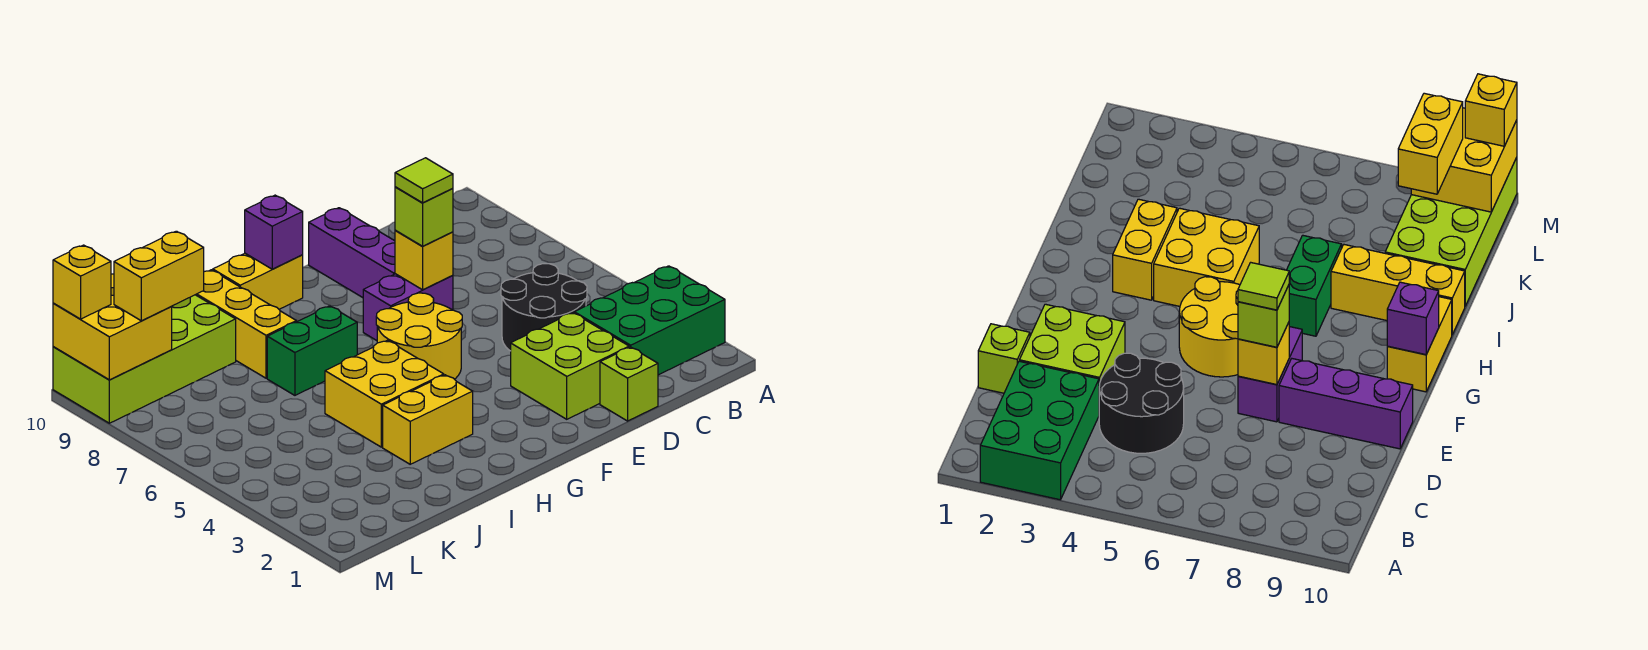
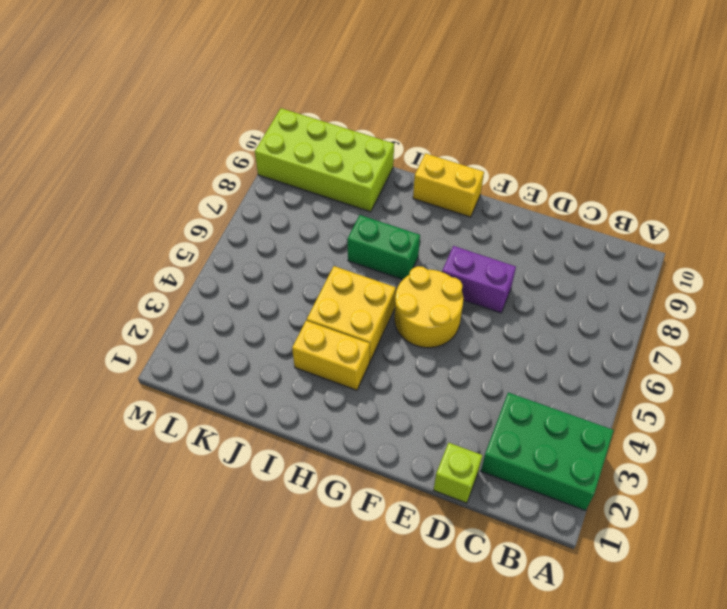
none -> black round brick C4:D5 level 1
none -> lime brick D2:E3 level 1
none -> purple brick E8:E10 level 1

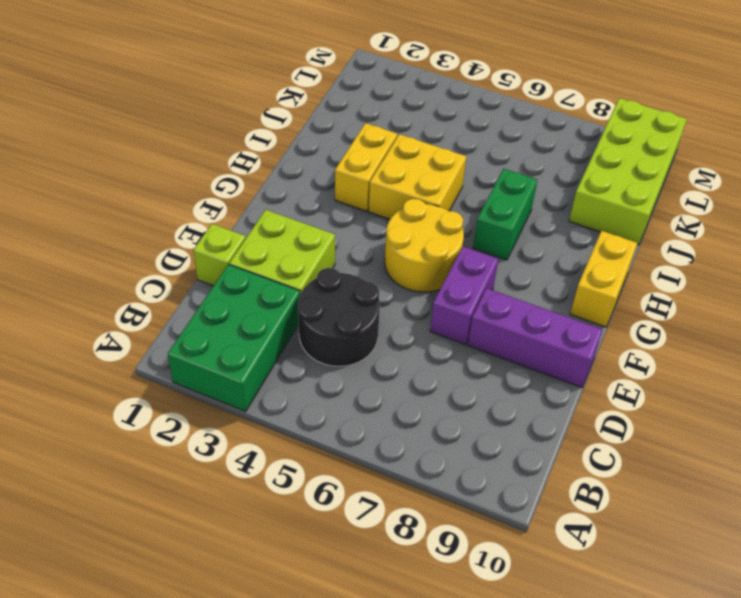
none -> yellow brick I8:I10 level 1
none -> yellow brick E7 level 2
none -> purple brick G10 level 2

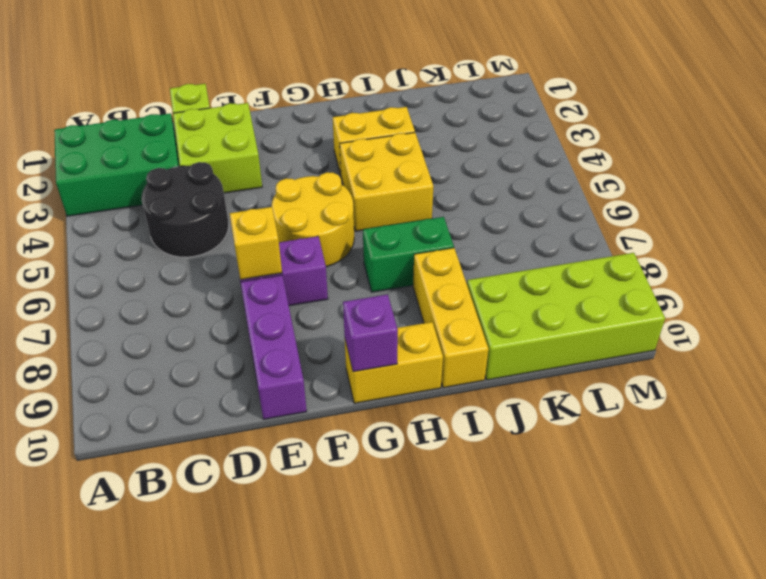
none -> yellow brick L9:M10 level 2
none -> lime brick E7 level 3
none -> yellow brick K9:L9 level 3

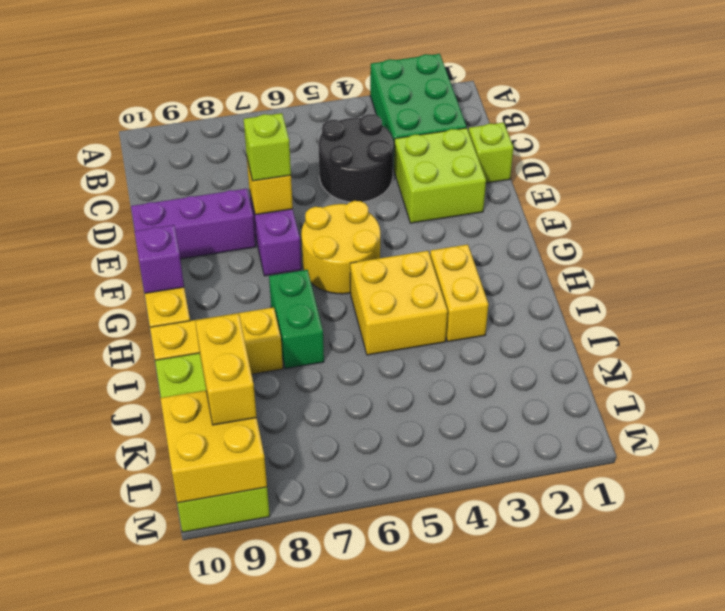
none -> yellow brick M10 level 3
none -> lime tile E7 level 4

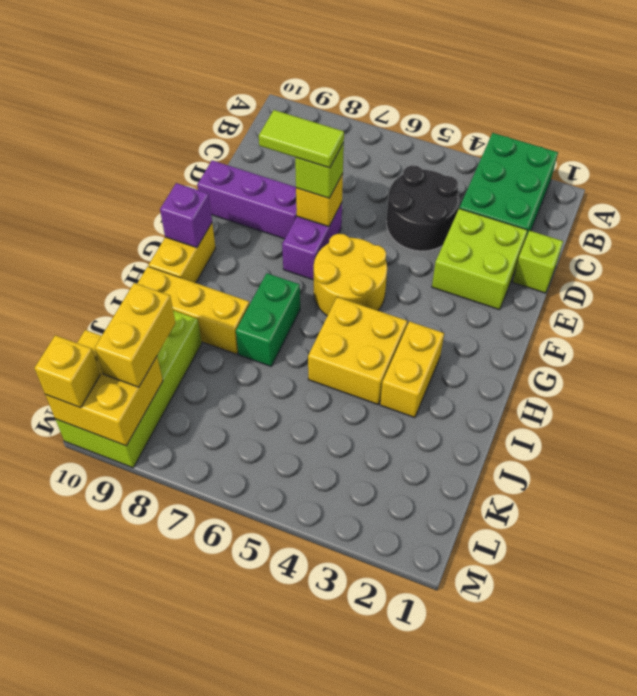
lime tile E7:E8 level 4 -> lime tile E7 level 4

